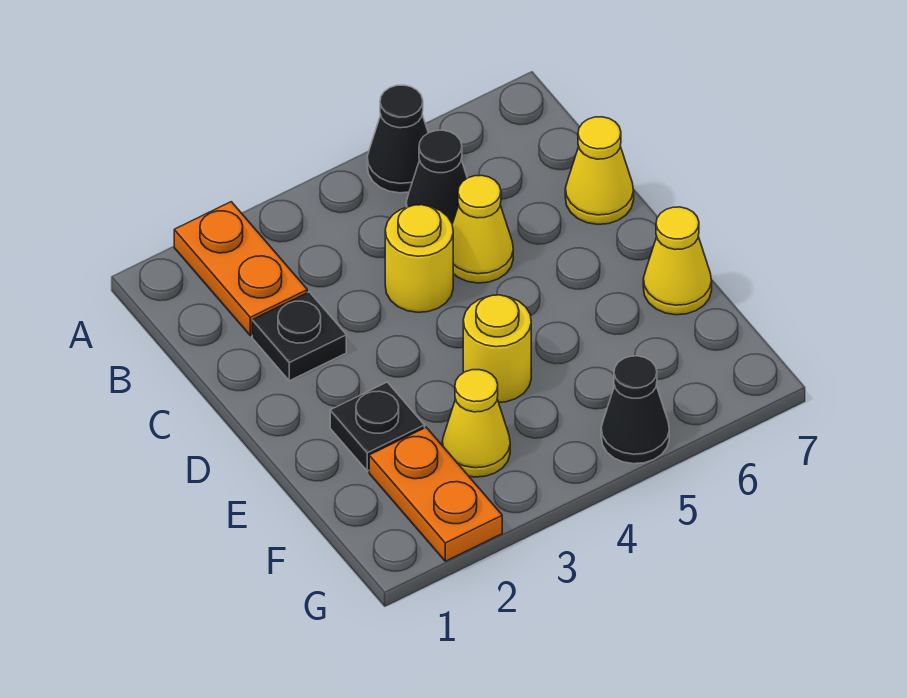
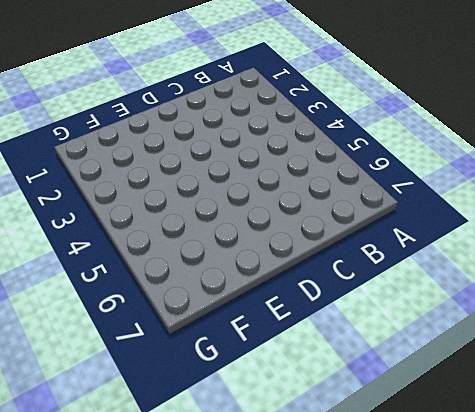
none -> orange plate A2:B2 level 1
none -> black cone A5 level 1
none -> black cone B5 level 1

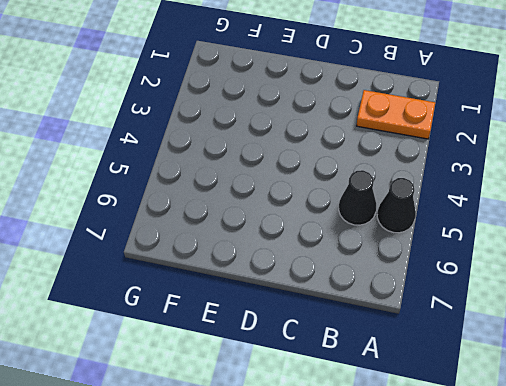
none -> black plate C2 level 1
none -> yellow round brick C4 level 1
none -> yellow cone C5 level 1

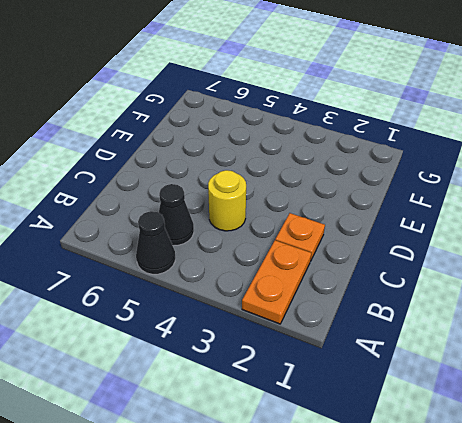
orange plate C2 level 1 -> black plate C2 level 1
none -> yellow cone C5 level 1
none -> yellow cone C7 level 1
none -> black plate E2 level 1

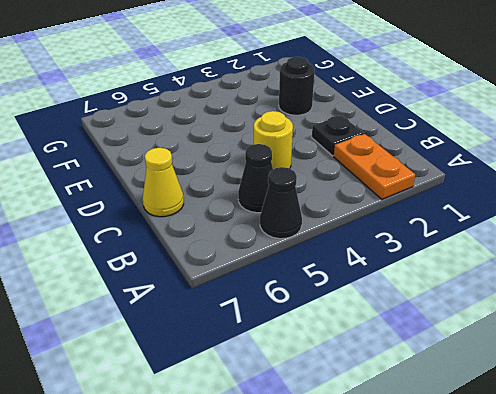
black round brick E2 level 1 -> black plate E2 level 1
none -> yellow cone C5 level 1
none -> yellow round brick E4 level 1
none -> yellow cone E7 level 1

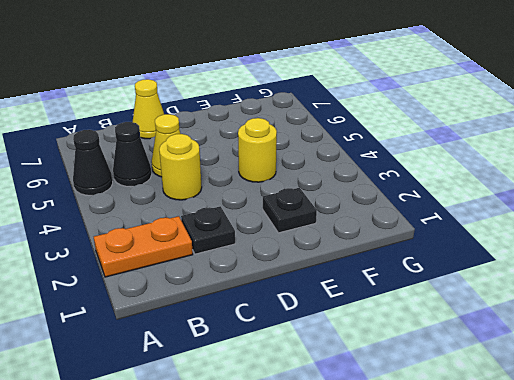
none -> yellow cone E7 level 1
none -> orange plate F2:G2 level 1
none -> yellow cone F3 level 1

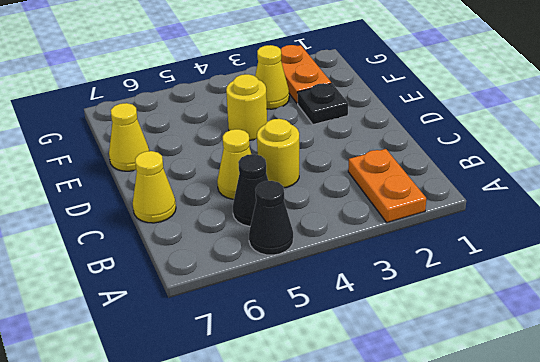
none -> black plate C2 level 1
none -> black cone G5 level 1

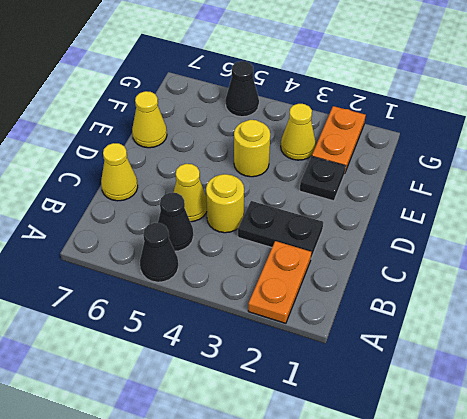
black plate C2:C3 level 1 -> black plate C2 level 1

